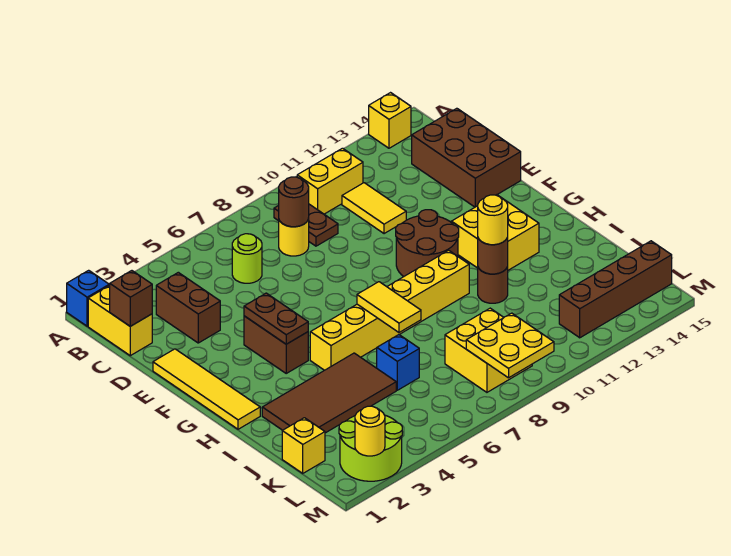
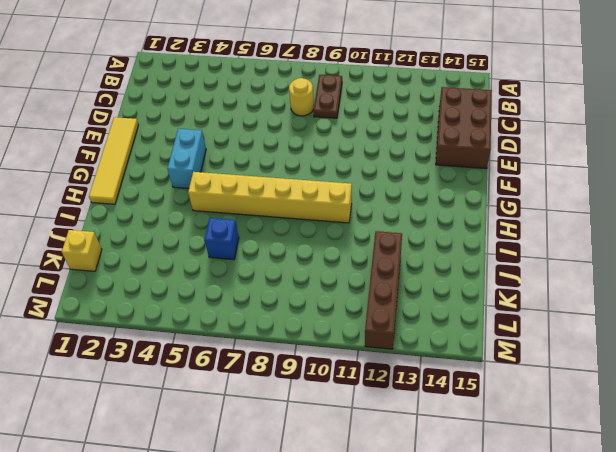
cyan brick F4:G4 level 1 -> brown brick F4:G4 level 1
brown brick J12:M12 level 1 -> brown brick L12:L15 level 1
none -> blue brick A1 level 1
none -> yellow brick A14 level 1
none -> yellow brick B1:C1 level 1
none -> yellow brick B10:B11 level 1

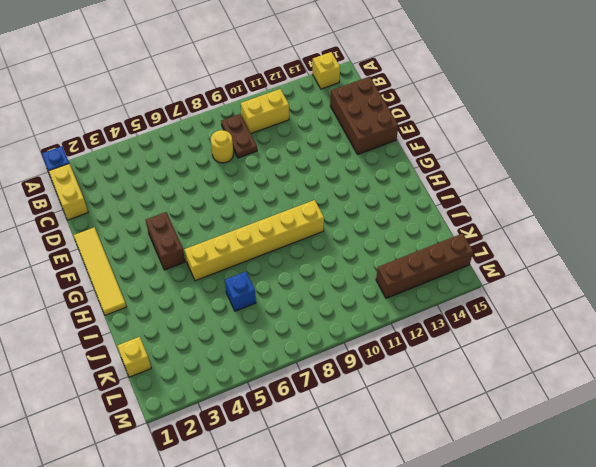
none -> brown brick C3:D3 level 1
none -> lime round brick C6 level 1
none -> yellow tile C11:D11 level 1
none -> brown round brick F10:G11 level 1

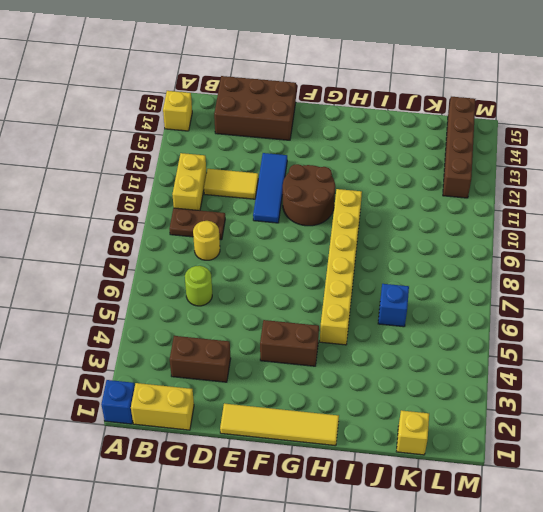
blue tile E10:E12 level 1 -> none
none -> yellow brick G12:H13 level 1
none -> brown tile I2:J5 level 1
none -> brown round brick I11 level 1
none -> yellow brick K8:L9 level 1

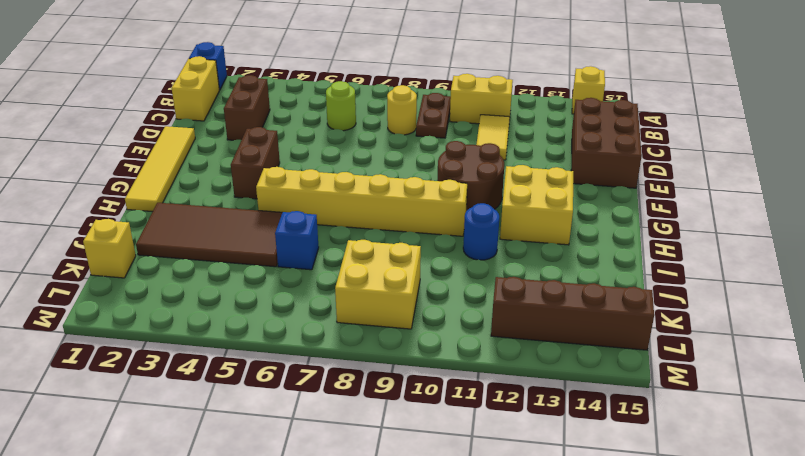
blue round brick I11 level 1 -> brown round brick I11 level 1
none -> lime round brick L2:M3 level 1
none -> brown brick C1 level 2
none -> brown round brick C8 level 2
none -> brown plate F4:G4 level 2

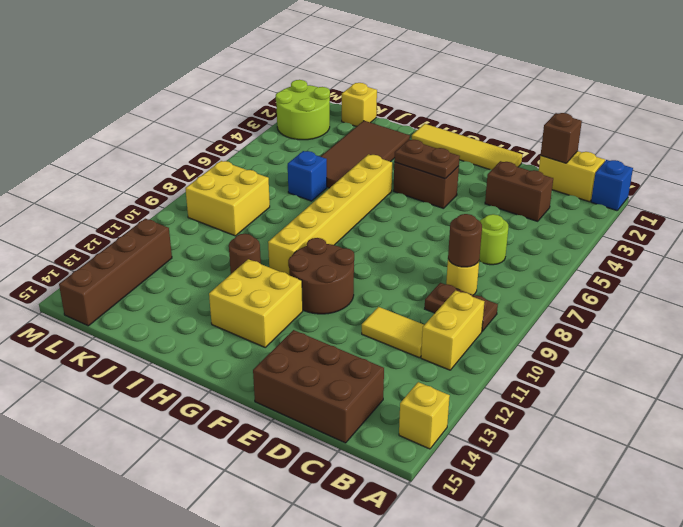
none -> yellow tile H7:I7 level 2
none -> brown round brick I11 level 2
none -> yellow plate L8:M9 level 2
none -> yellow round brick M2 level 2

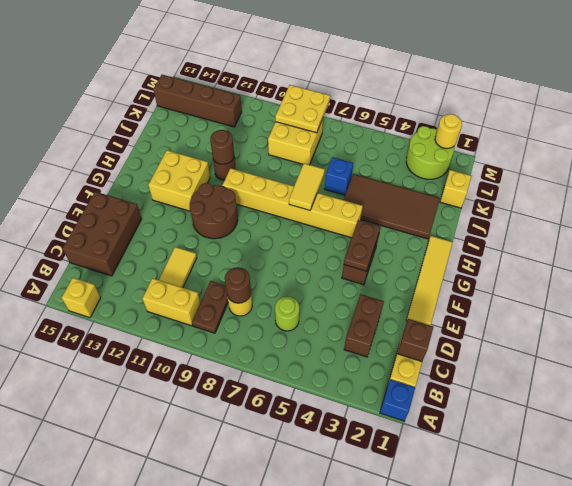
none -> yellow round brick I11 level 3

